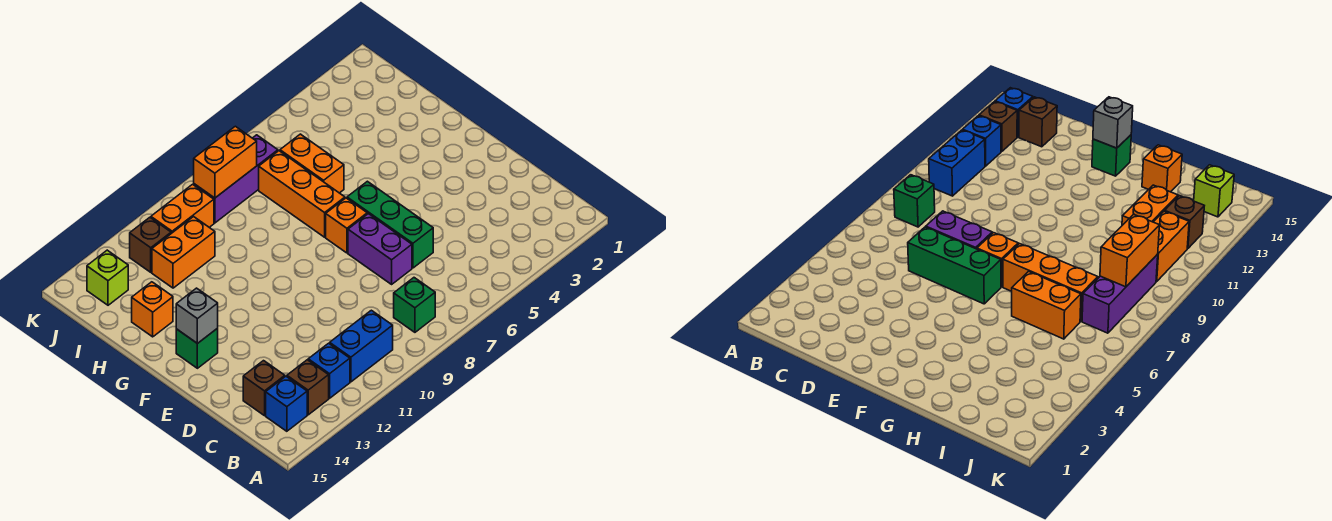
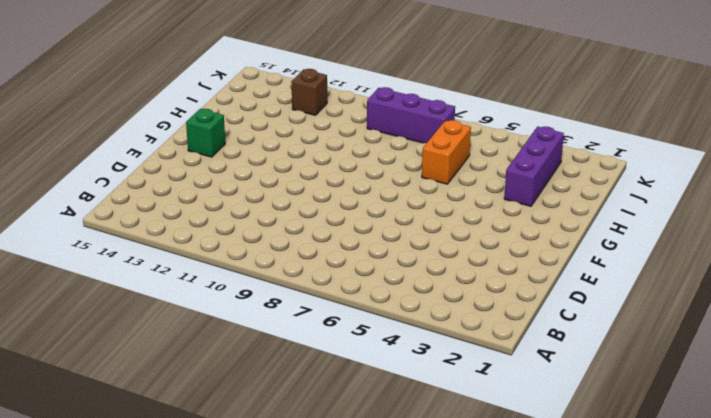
purple brick H3:J3 level 1 -> none
none -> green brick B8 level 1
none -> blue brick B10:B11 level 1
none -> blue brick B12 level 1

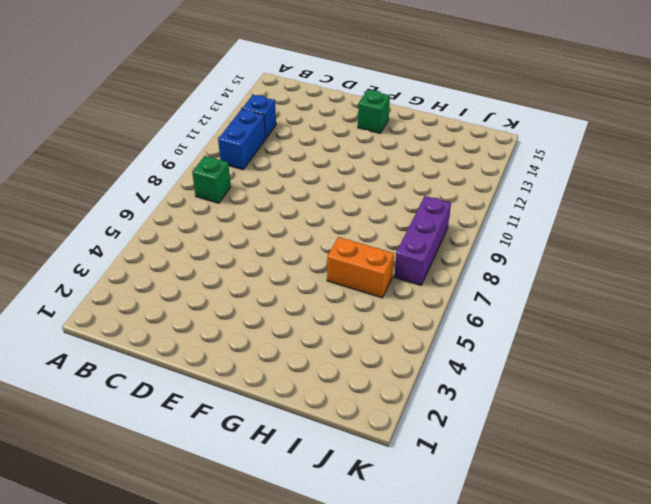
none -> brown brick B13 level 1
none -> blue brick B14 level 1
none -> brown brick C14 level 1

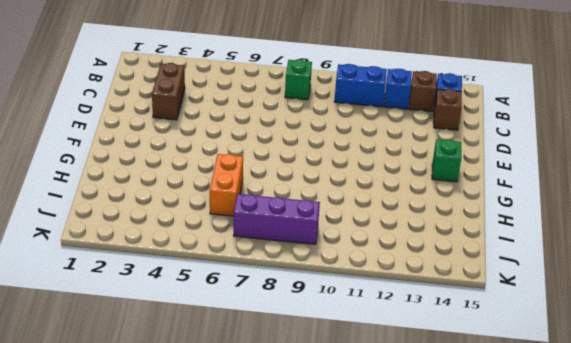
brown brick C3:D3 level 1 -> none
none -> green brick D6:F6 level 1
none -> purple brick D7:E7 level 1
none -> orange brick F7 level 1

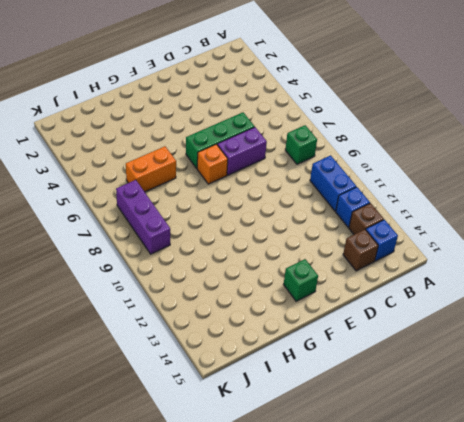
none -> orange brick G7:I7 level 1
none -> orange brick H14 level 1
none -> orange brick I11:I12 level 1

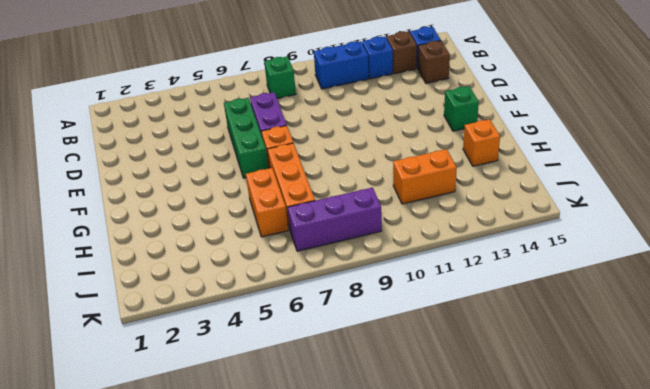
none -> orange brick J10:J11 level 1
none -> brown brick J12 level 1
none -> lime brick J14 level 1

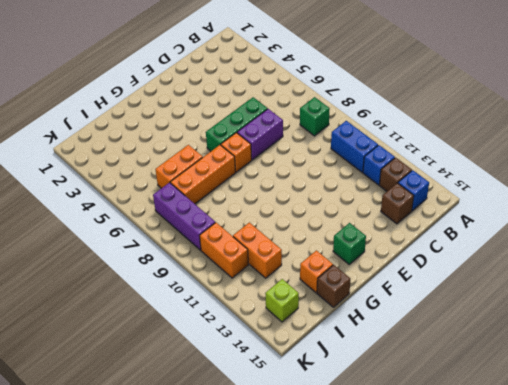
brown brick H15 level 1 -> brown brick J12 level 1
none -> grey brick F14 level 2
none -> orange brick J8:J9 level 2

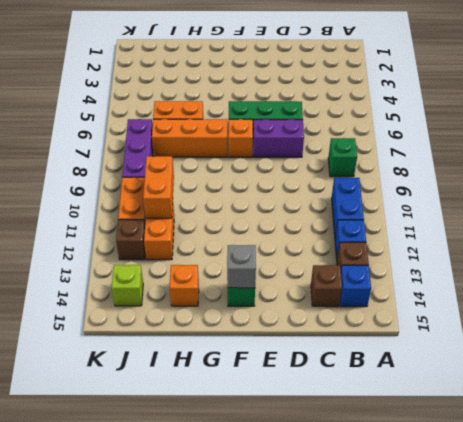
orange brick I10:I11 level 2 -> orange brick J8:J9 level 2

